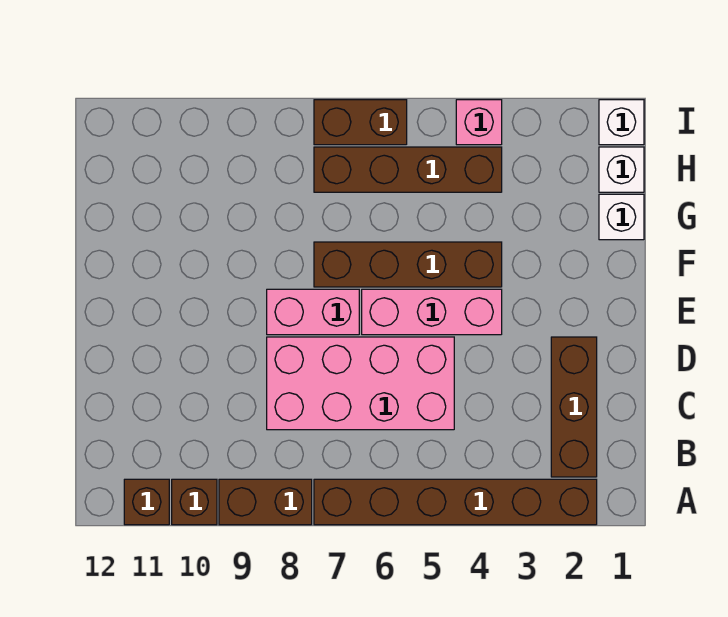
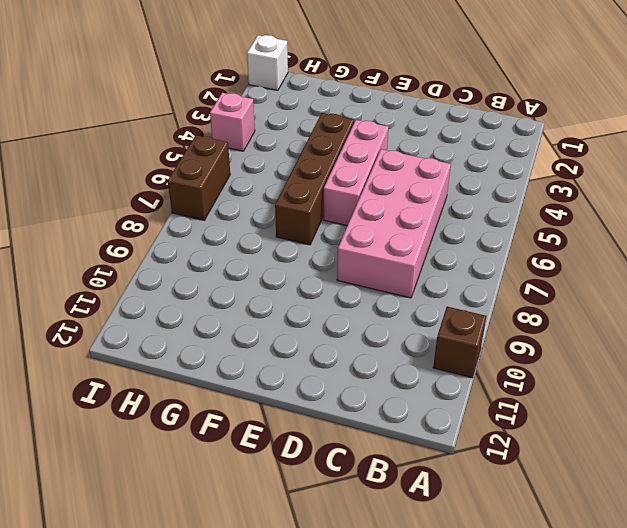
none -> brown brick A2:A7 level 1
none -> brown brick A8:A9 level 1
none -> brown brick A11 level 1

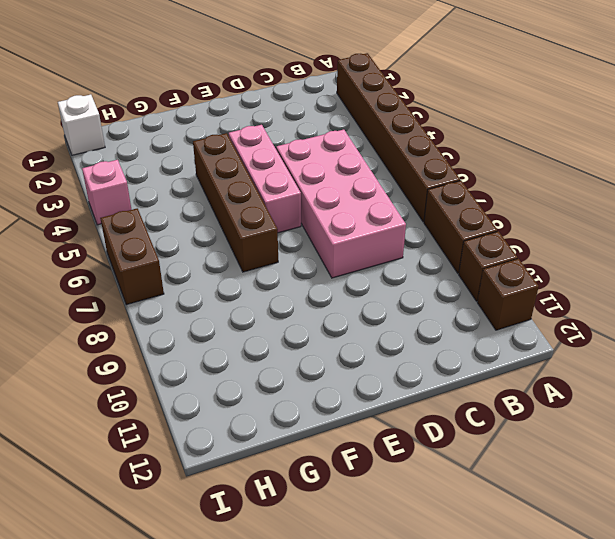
none -> brown brick B2:D2 level 1
none -> pink brick E7:E8 level 1
none -> white brick G1 level 1

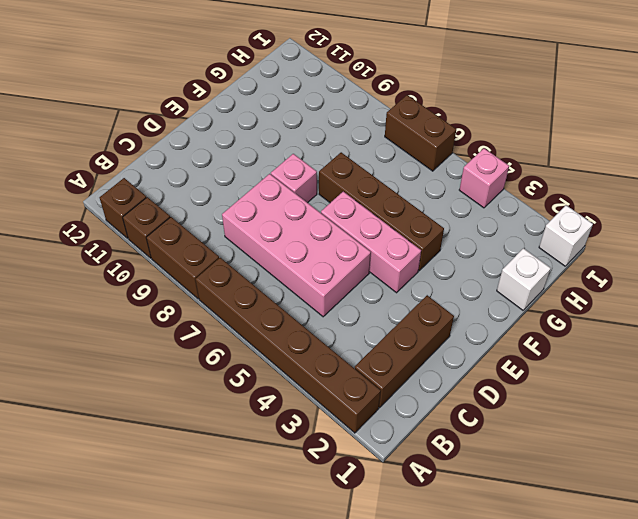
pink brick E8 level 1 -> pink brick E7:E8 level 1
none -> white brick H1 level 1
none -> brown brick H4:H7 level 1

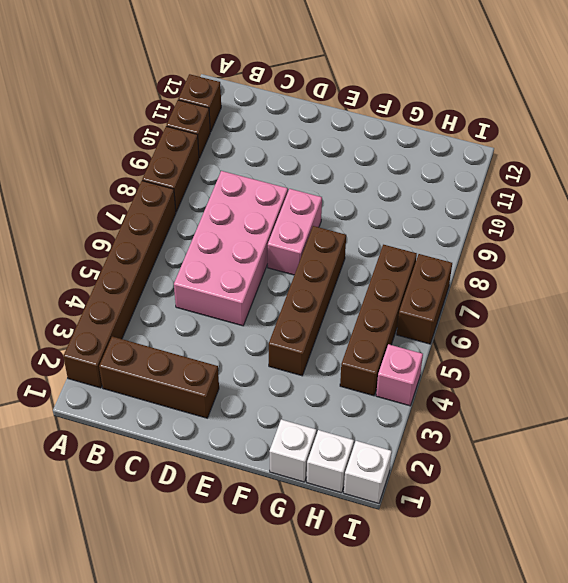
none -> pink brick E4:E6 level 1

